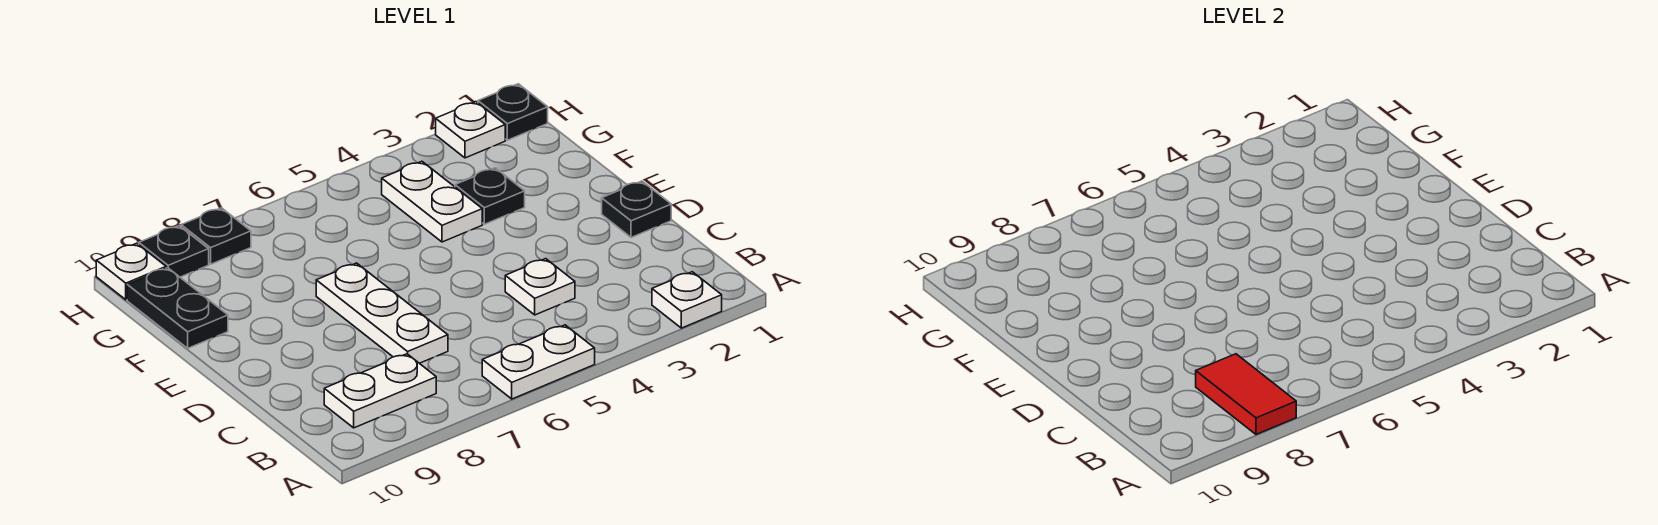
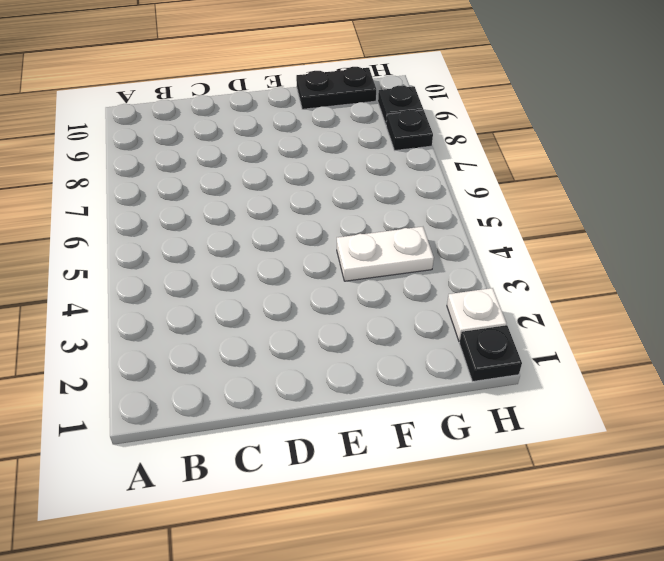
none -> white plate A2 level 1
none -> white plate A5:A6 level 1
none -> white plate B8:B9 level 1

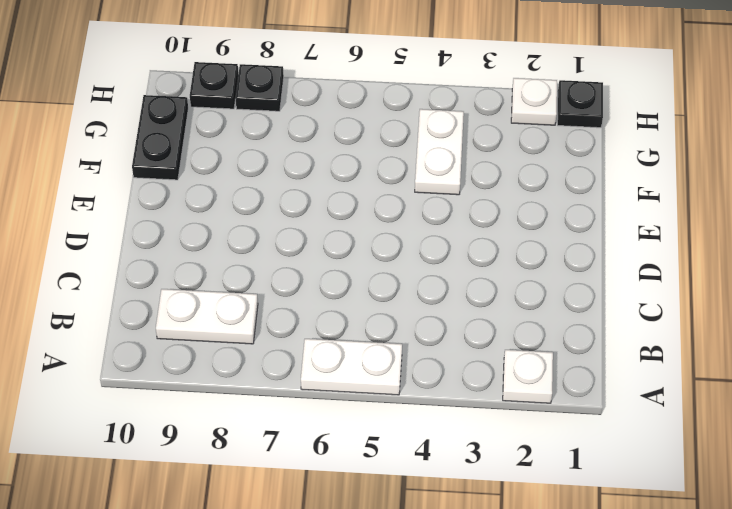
none -> white plate C4 level 1
none -> white plate C7:E7 level 1
none -> black plate D1 level 1

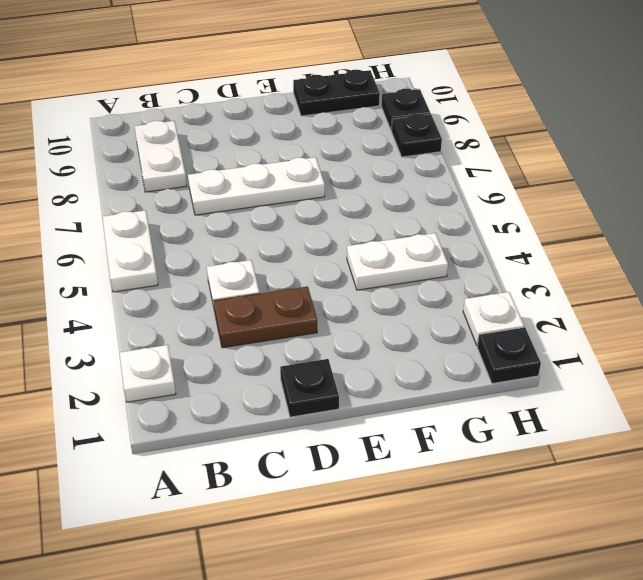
brown plate C3:D3 level 1 -> none
none -> black plate F3 level 1
none -> white plate H10 level 1
none -> red tile A8:B8 level 2

